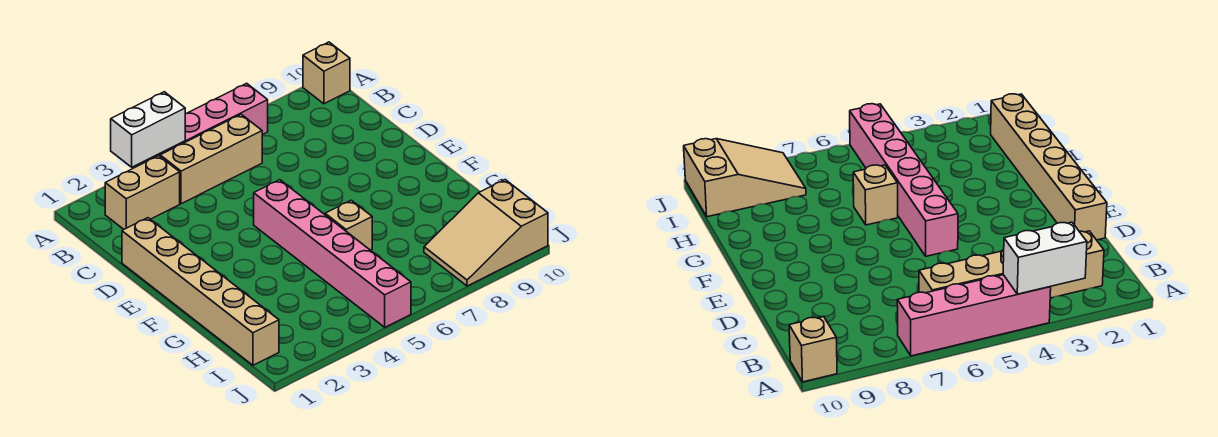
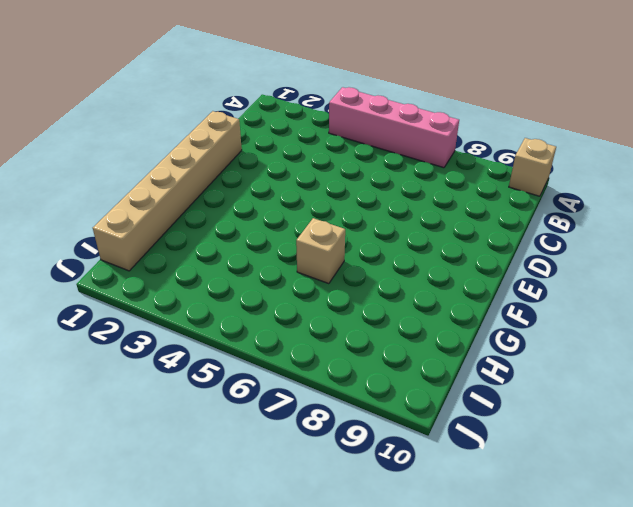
none -> tan brick B2:B3 level 1
none -> tan brick B4:B6 level 1

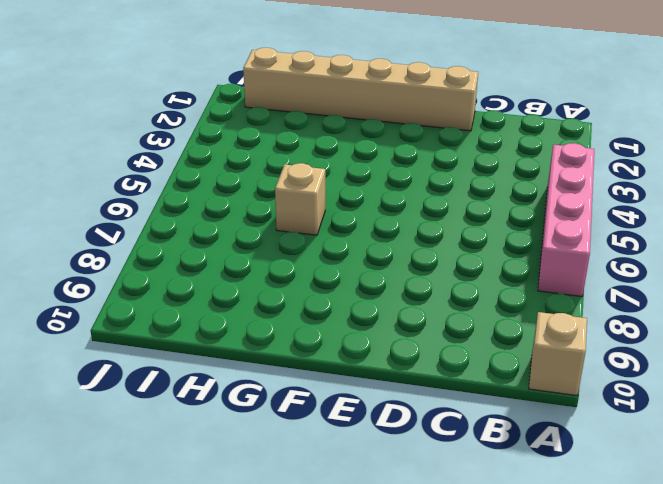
none -> tan brick B2:B3 level 1
none -> tan brick B4:B6 level 1

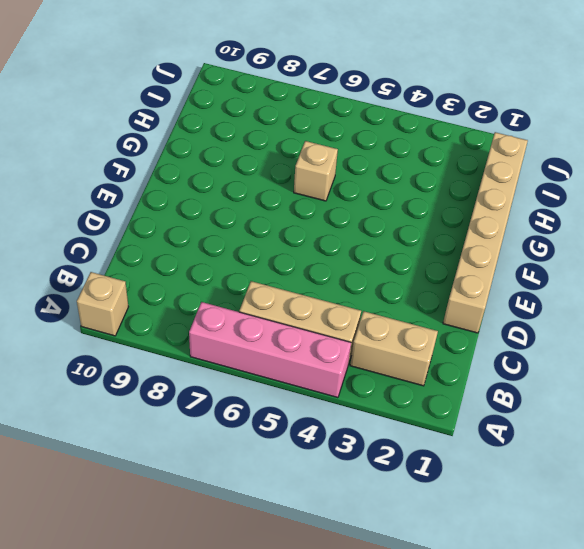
none -> pink brick E5:J5 level 1
none -> tan slope I8:J10 level 1 top 10

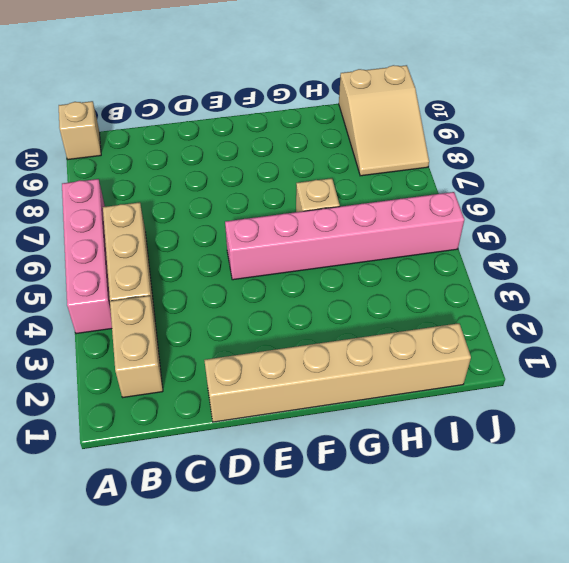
none -> white brick A3:A4 level 2

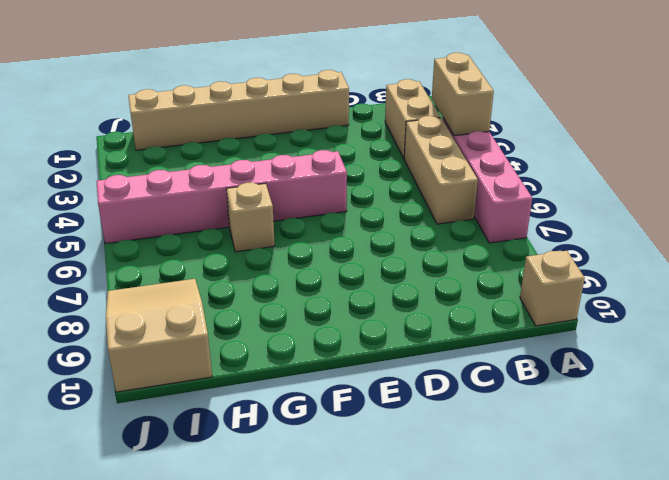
tan brick A3:A4 level 2 -> white brick A3:A4 level 2

